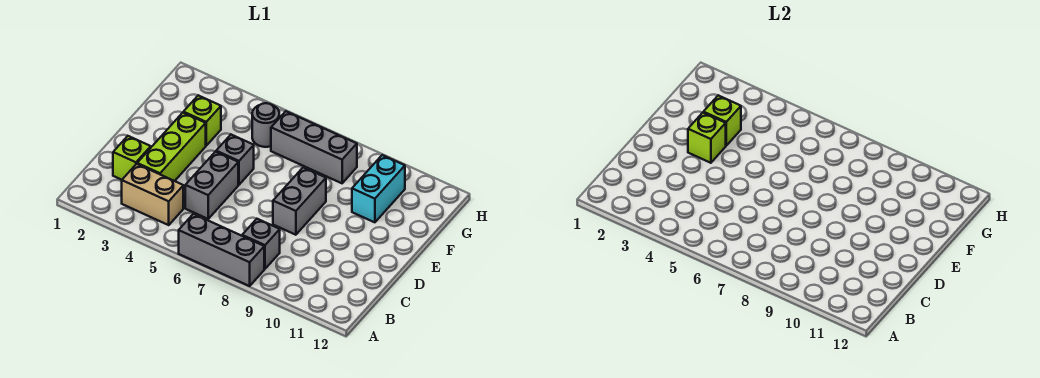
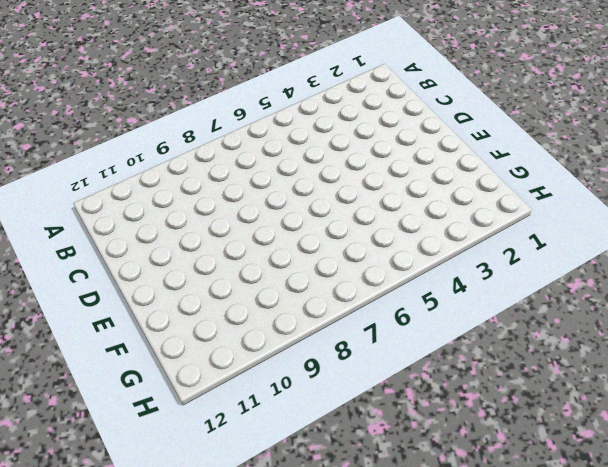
none -> grey brick A6:A8 level 1
none -> tan brick B3:B4 level 1
none -> grey brick B8 level 1

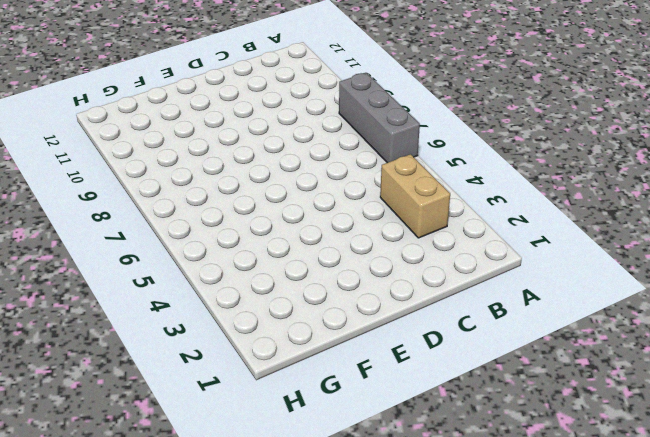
none -> grey brick B8 level 1
none -> lime brick C2 level 1
none -> lime brick C3:E3 level 1

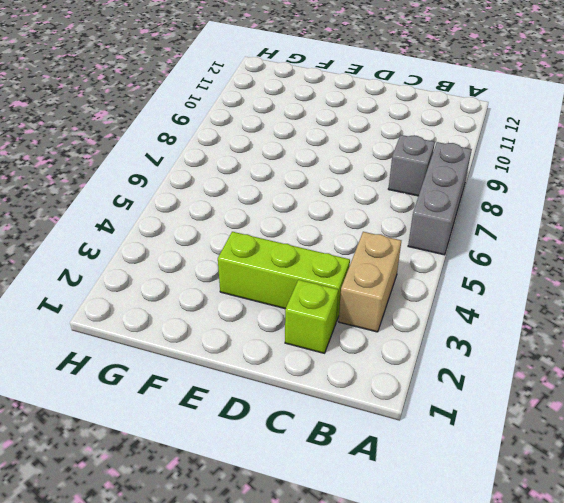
none -> grey brick C5:D5 level 1
none -> grey brick D8:E8 level 1
none -> grey brick E5 level 1

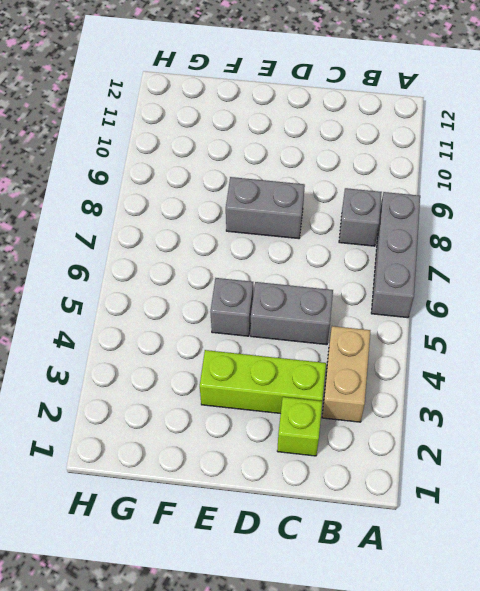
none -> lime brick F3 level 1
none -> cyan brick F10:G10 level 1
none -> grey round brick G5 level 1

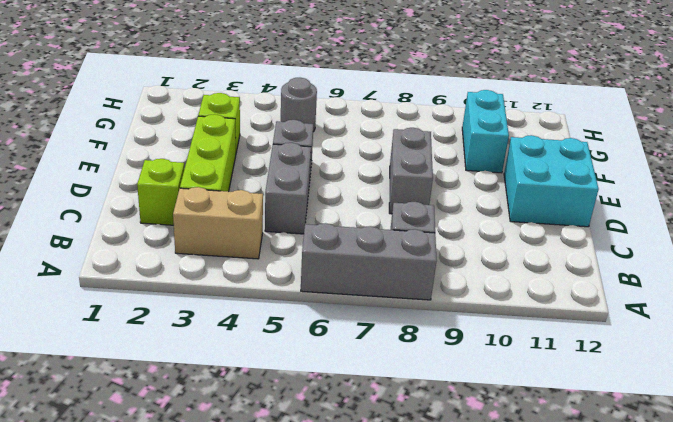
cyan brick D11:E12 level 1 -> none
none -> grey brick G6:G8 level 1
none -> lime brick E3 level 2
none -> lime brick F3 level 2

